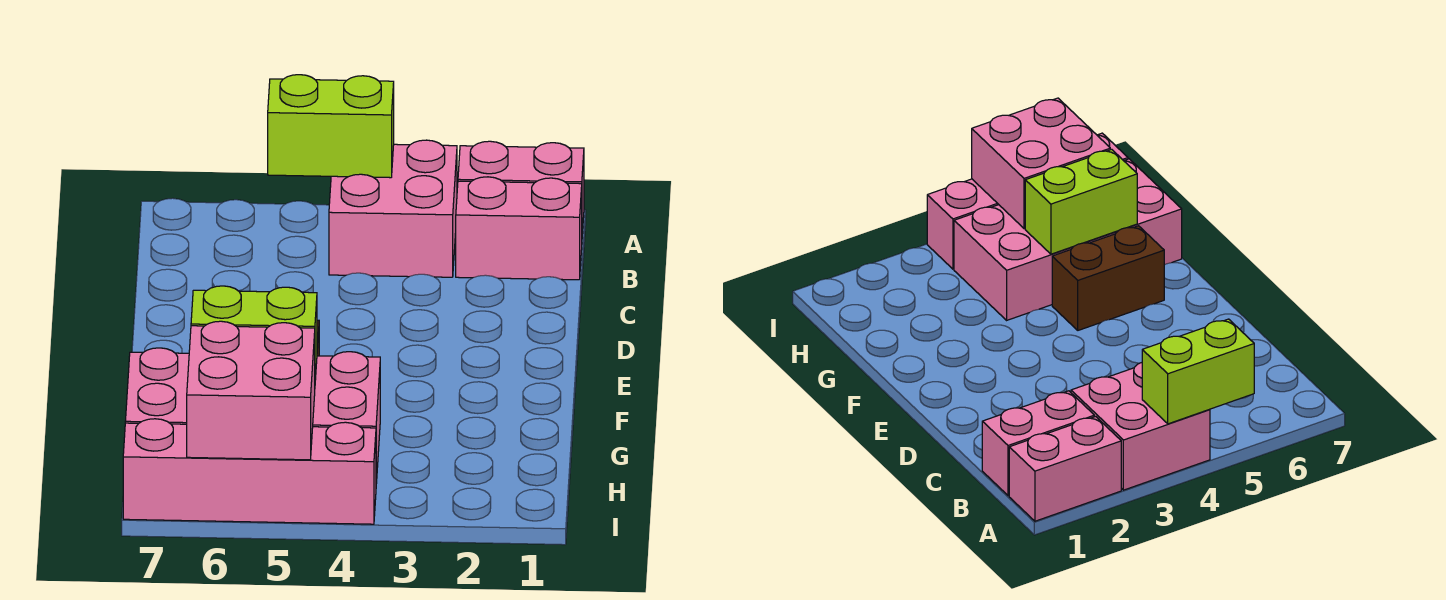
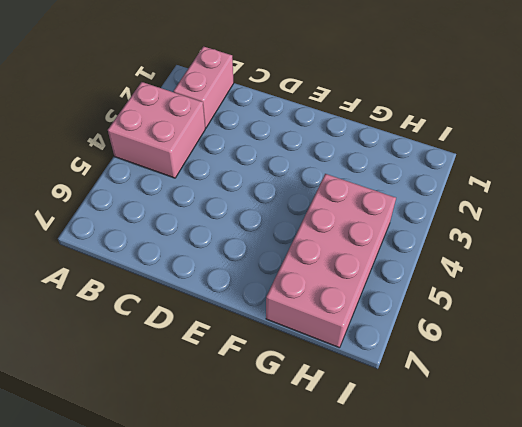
none -> pink brick A1:A2 level 1
none -> brown brick F5:F6 level 1

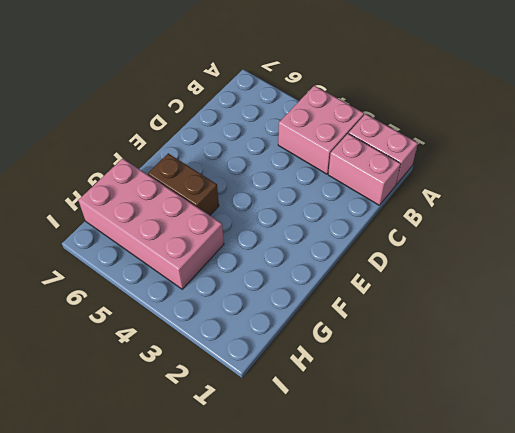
none -> pink brick I4:I7 level 1
none -> lime brick A4:A5 level 2

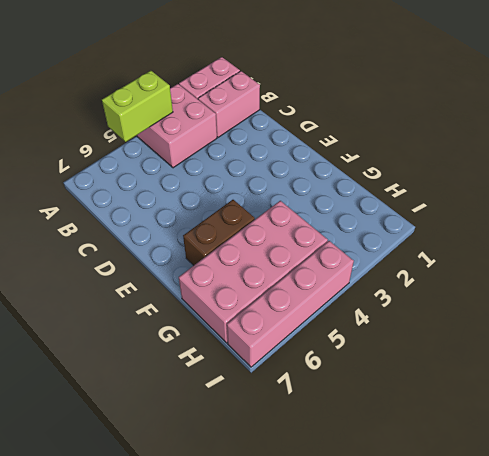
none -> lime brick G5:G6 level 2
none -> pink brick H5:I6 level 2

